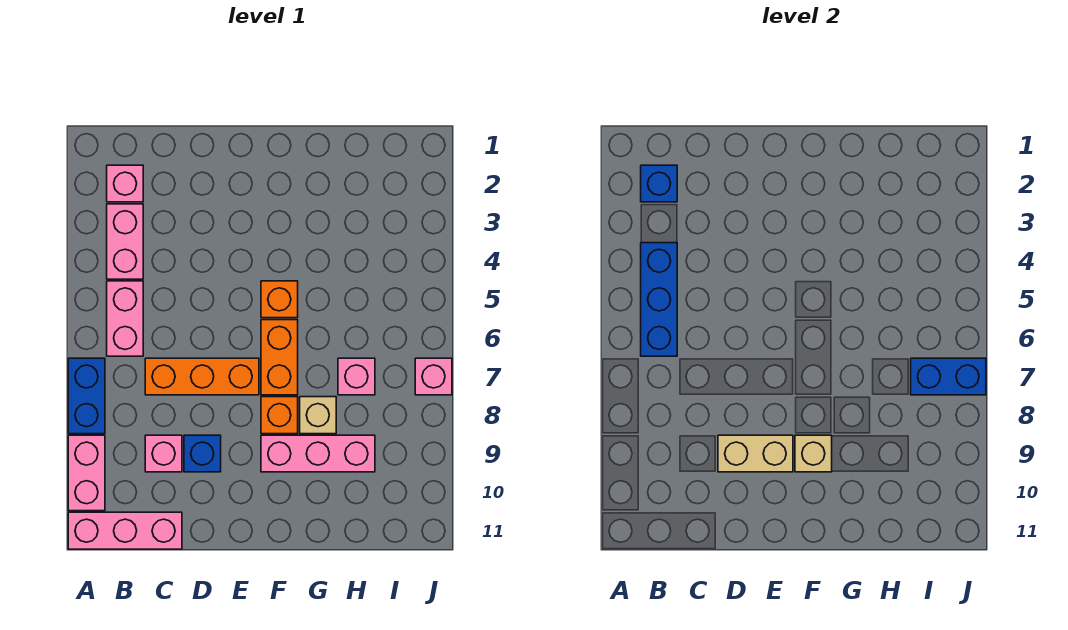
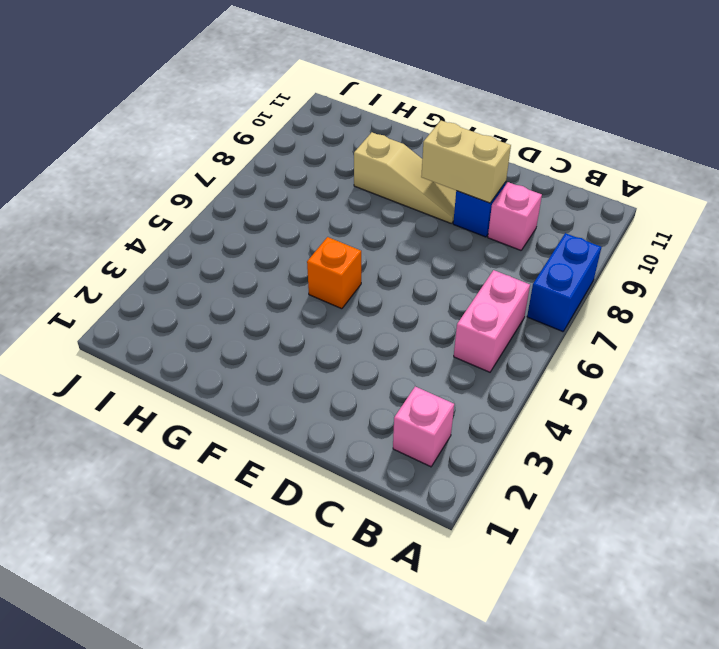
tan slope E9:G9 level 1 top G -> pink brick F9:H9 level 1
none -> pink brick A9:A10 level 1
none -> pink brick A11:C11 level 1
none -> pink brick B3:B4 level 1

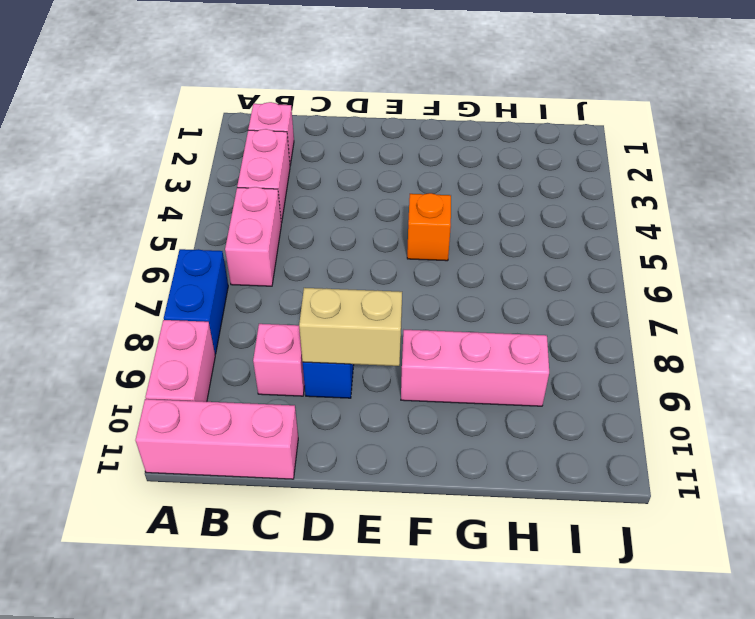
none -> orange brick C7:E7 level 1
none -> orange brick F6:F7 level 1
none -> orange brick F8 level 1

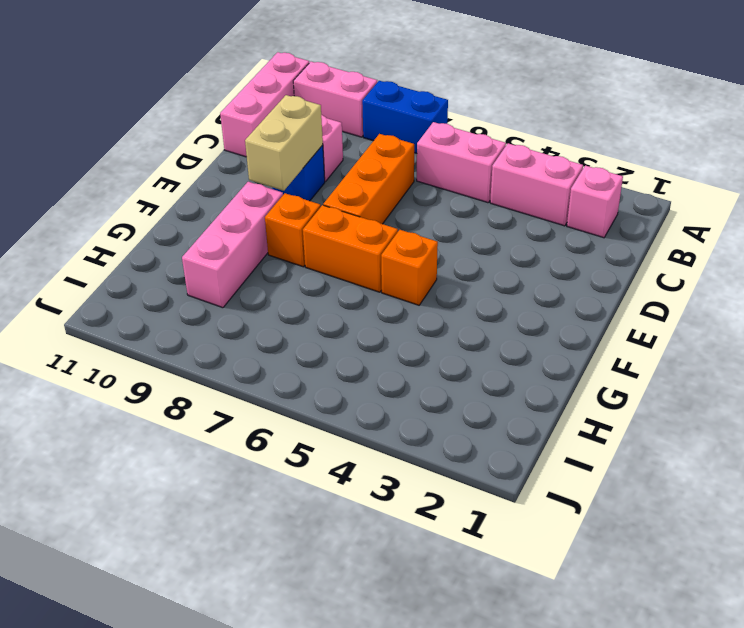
none -> tan brick G8 level 1
none -> pink brick H7 level 1
none -> pink brick J7 level 1

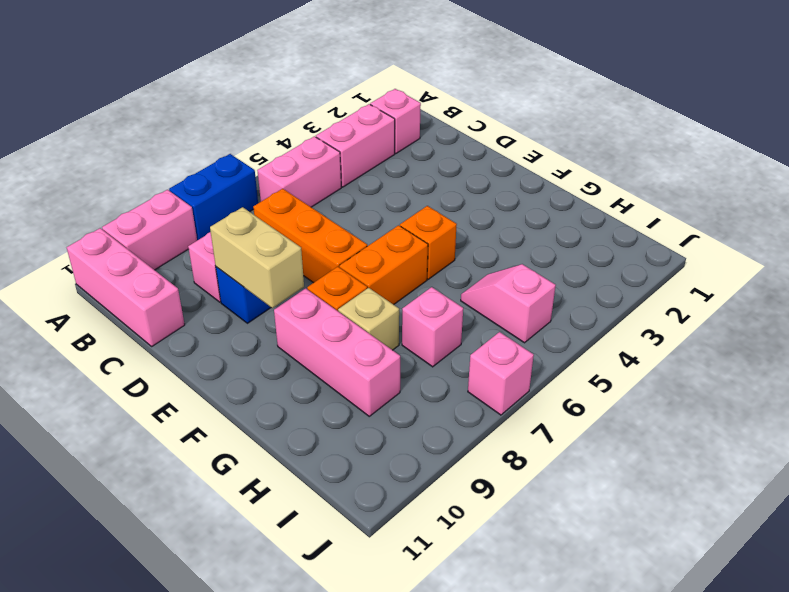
pink slope H5:I5 level 1 top I -> none
none -> blue brick B2 level 2
none -> blue brick B4:B6 level 2
none -> tan brick F9 level 2

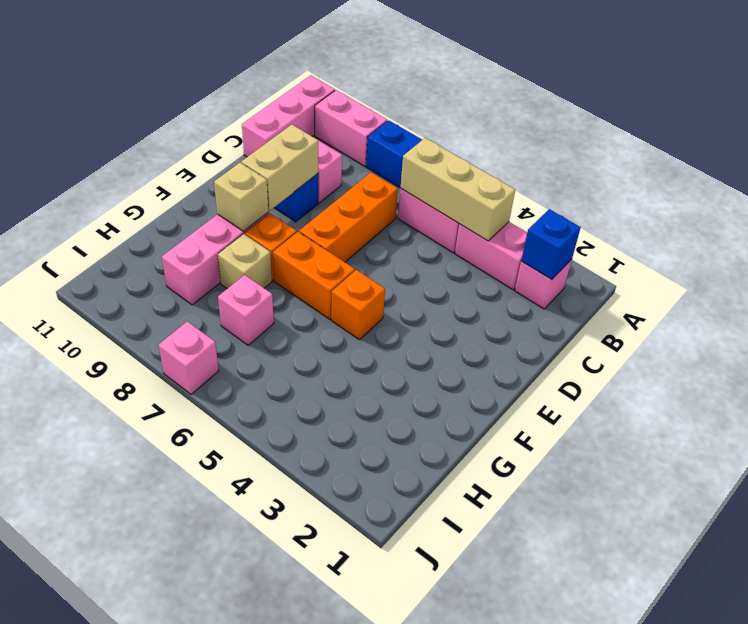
tan brick B4:B6 level 2 -> blue brick B4:B6 level 2
none -> blue brick I7:J7 level 2

